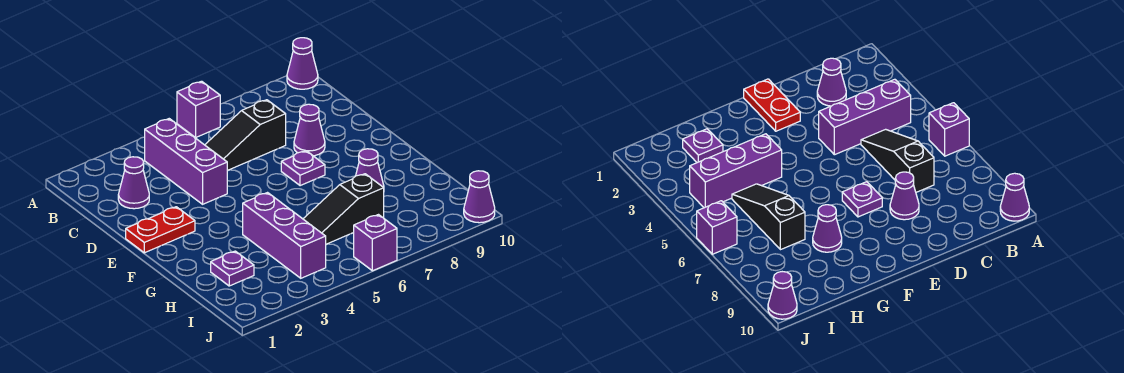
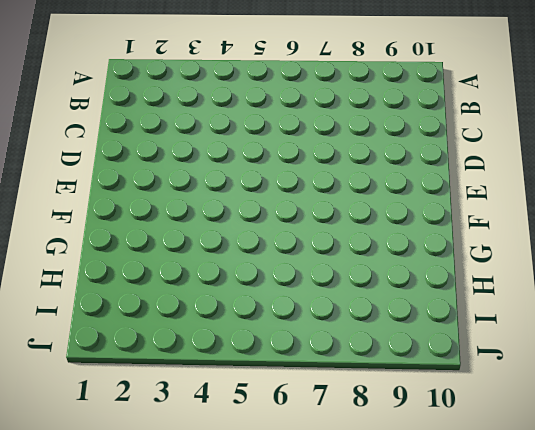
none -> purple brick A6 level 1
none -> purple cone A10 level 1
none -> purple brick B4:D4 level 1

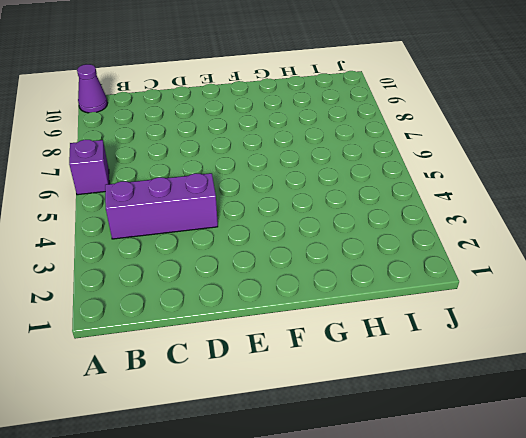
none -> purple cone C2 level 1
none -> black slope C5:C7 level 1 top 7
none -> purple cone D8 level 1

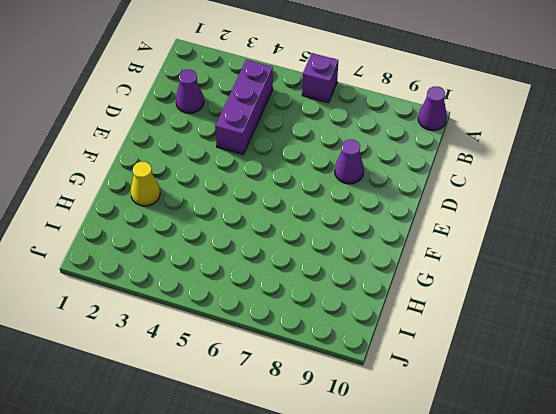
yellow cone G2 level 1 -> none
none -> black slope C5:C7 level 1 top 7
none -> red plate E1:E2 level 1
none -> purple plate E7 level 1

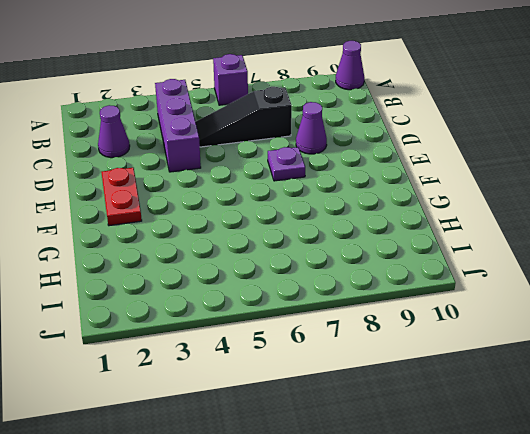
red plate E2:F2 level 1 -> red plate E1:E2 level 1
none -> purple brick G4:I4 level 1
none -> purple cone G8 level 1
none -> purple plate H2 level 1

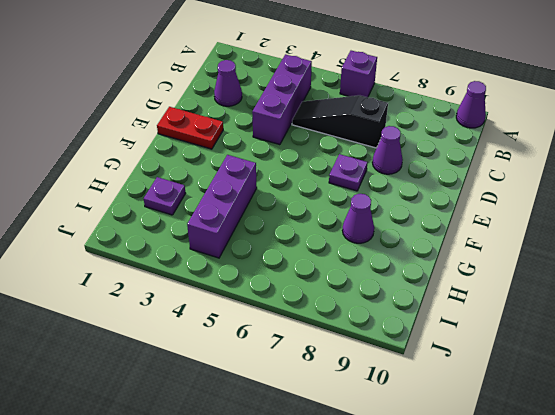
none -> black slope H5:H7 level 1 top 7
none -> purple brick J6 level 1
none -> purple cone J10 level 1

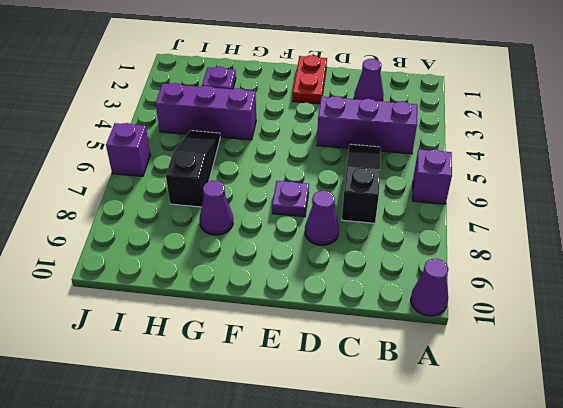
none -> purple cone J10 level 1

